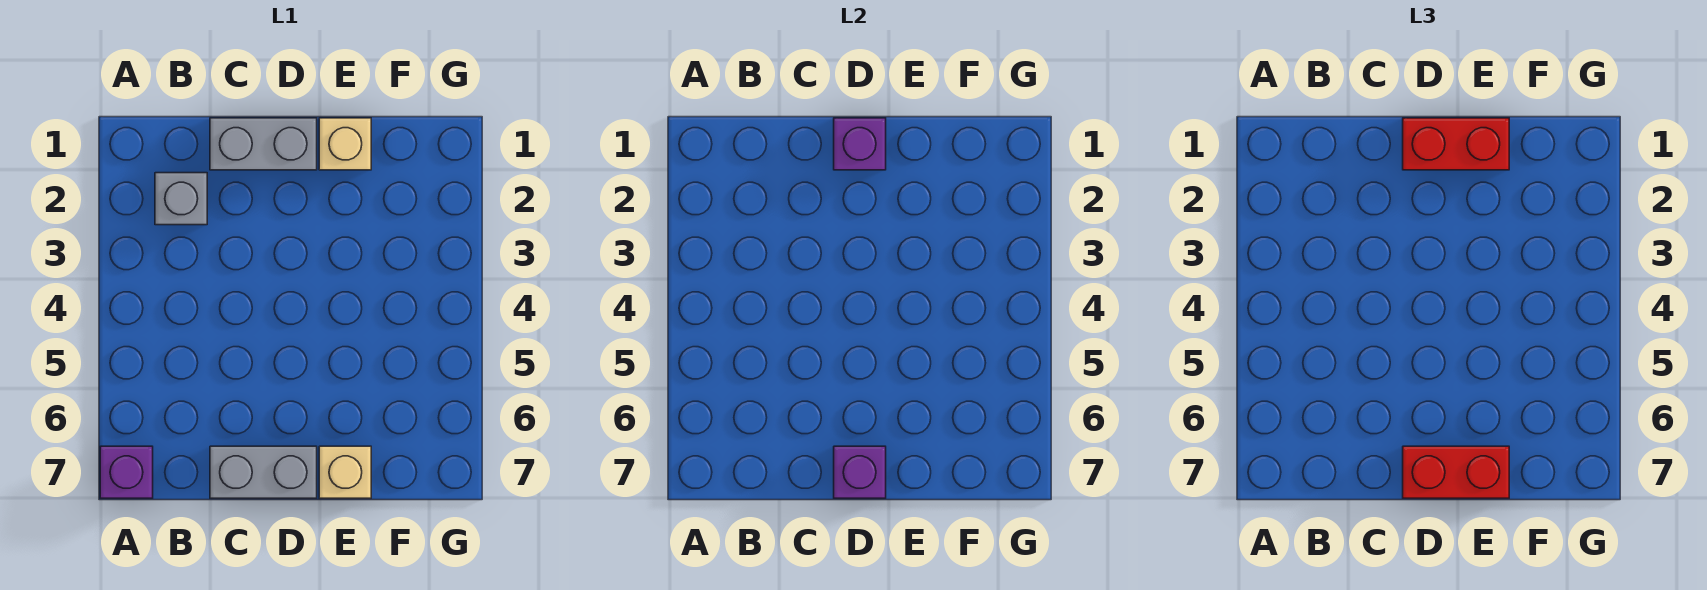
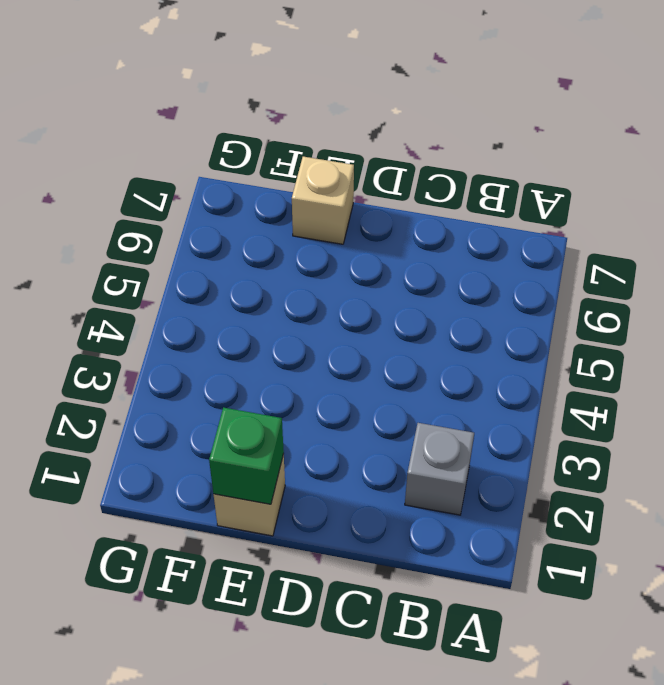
green brick E1 level 2 -> none
none -> purple brick A7 level 1
none -> grey brick C1:D1 level 1

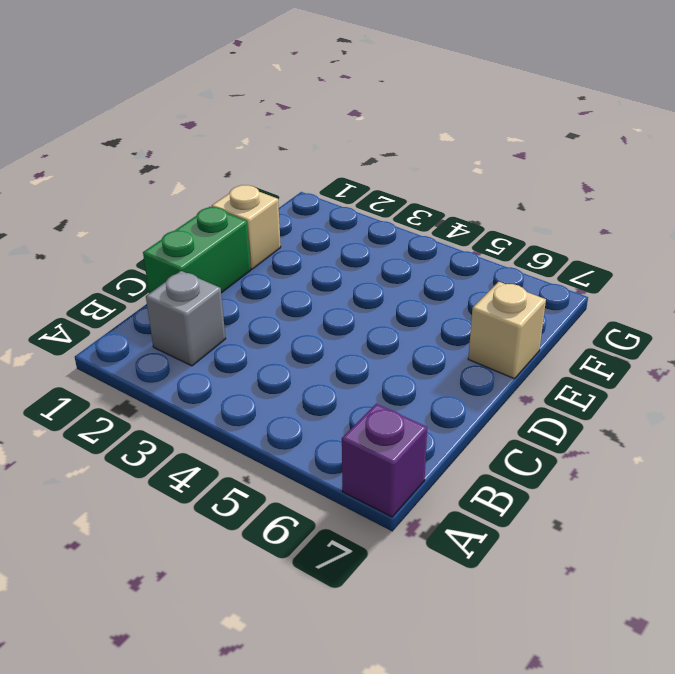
green brick C1:D1 level 1 -> grey brick C1:D1 level 1
none -> grey brick C7:D7 level 1
none -> purple brick D1 level 2

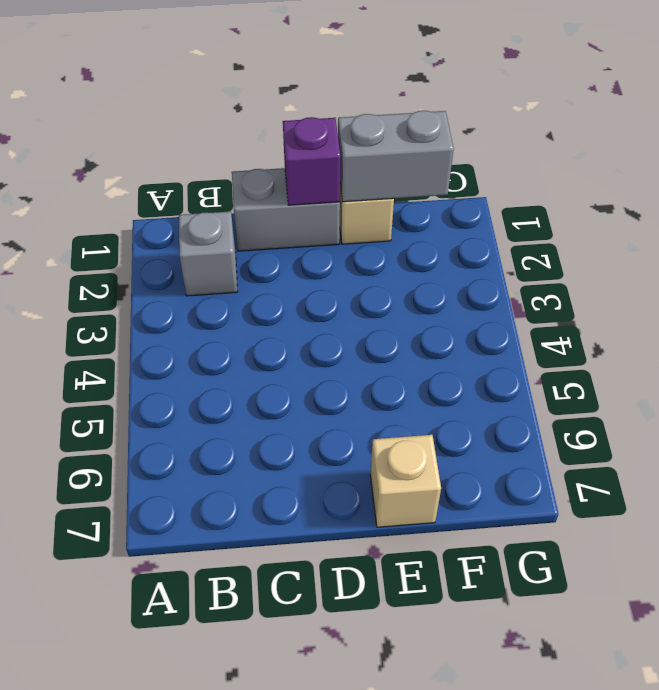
grey brick E1:F1 level 2 -> grey brick C7:D7 level 1
none -> purple brick A7 level 1
none -> purple brick D7 level 2

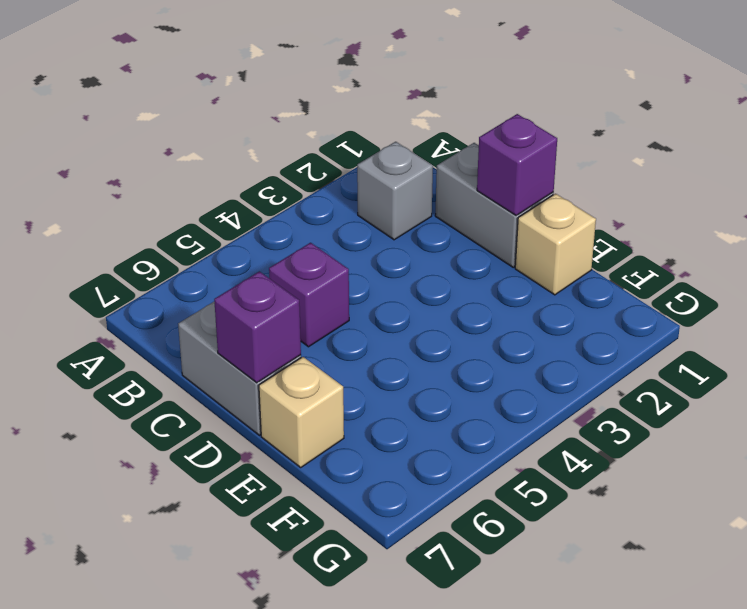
purple brick C5 level 1 -> purple brick A7 level 1
none -> red brick D1:E1 level 3
none -> red brick D7:E7 level 3

